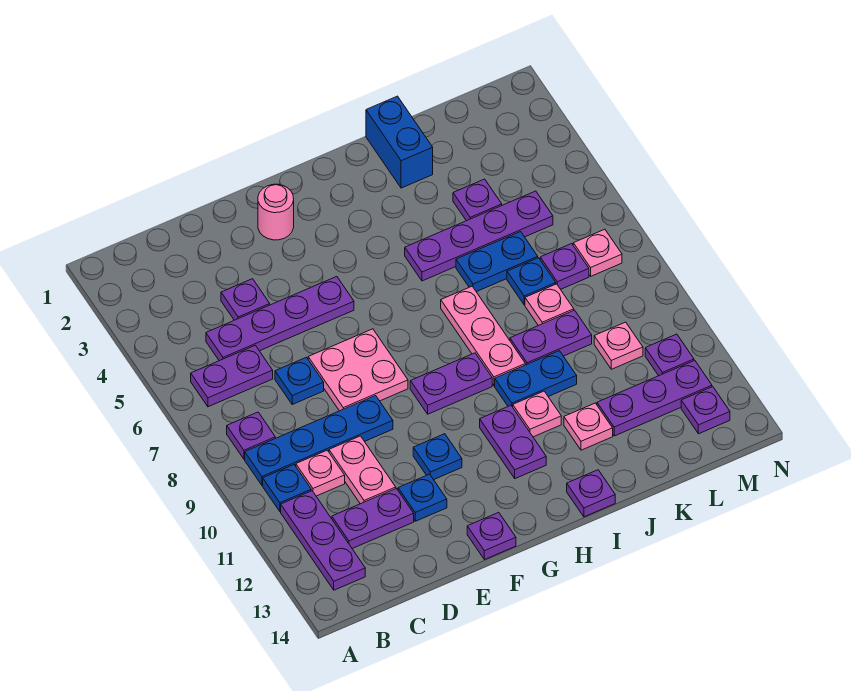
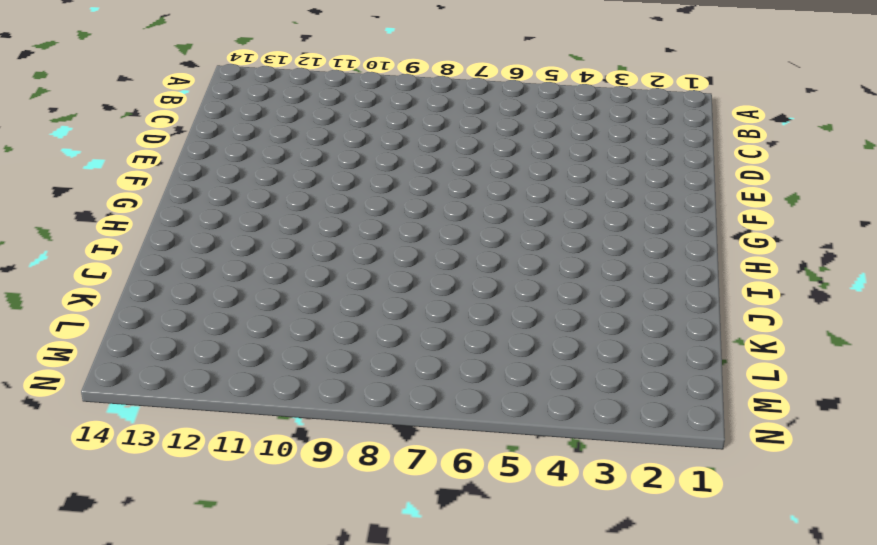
none -> purple plate B6:C6 level 1
none -> purple plate B8 level 1
none -> blue plate B9:E9 level 1
none -> blue plate B10 level 1

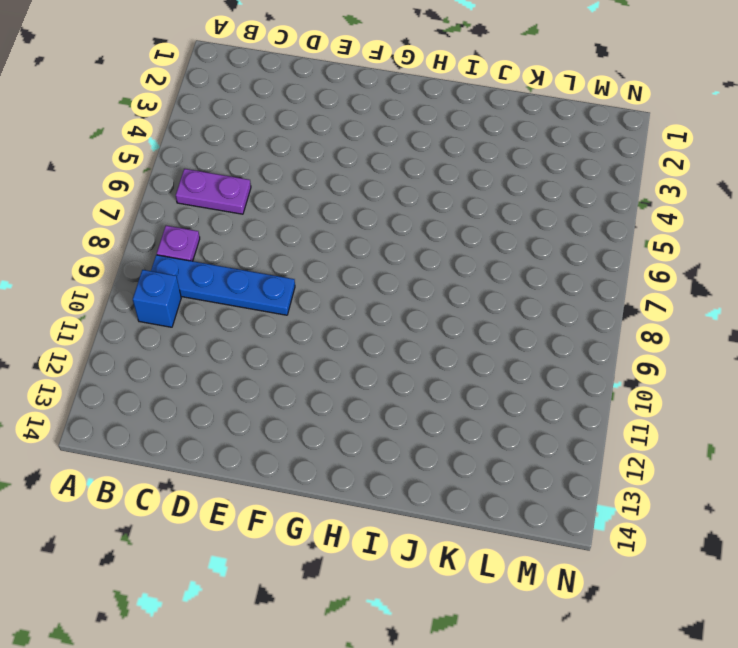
blue brick B10 level 1 -> blue plate B10 level 1
none -> purple plate B11:B13 level 1
none -> purple plate C5:F5 level 1
none -> pink plate C10 level 1
none -> purple plate C12:D12 level 1

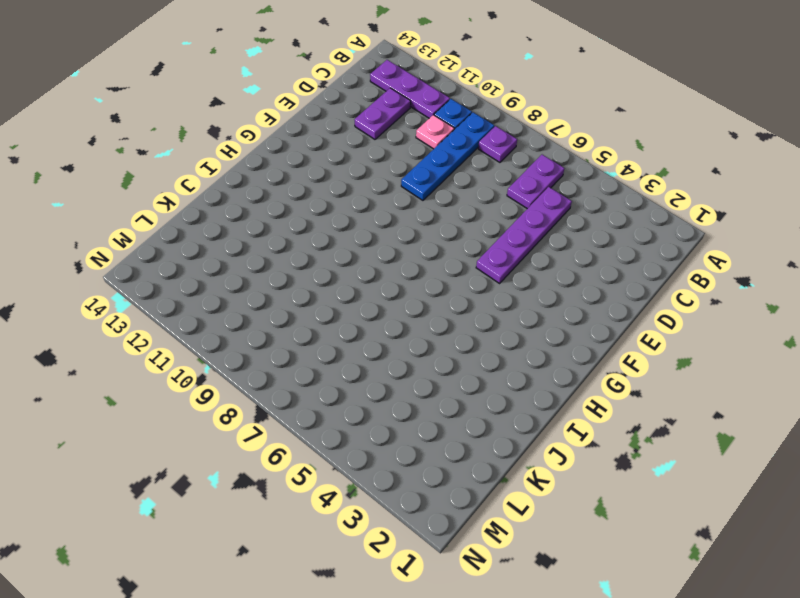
none -> purple plate D4 level 1
none -> blue plate D7 level 1
none -> pink plate D10:D11 level 1
none -> pink plate E7:F8 level 1

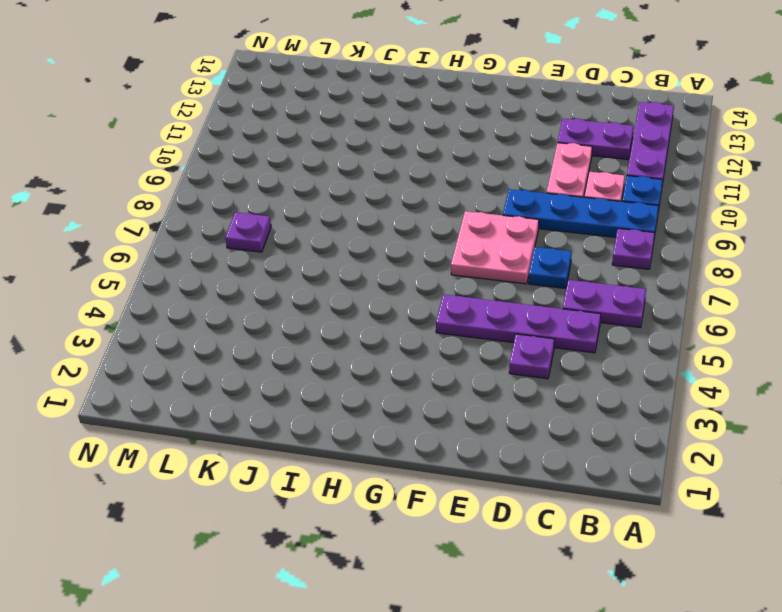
none -> blue plate E12 level 1
none -> pink round brick F2 level 1
none -> blue plate F11 level 1
none -> purple plate F14 level 1

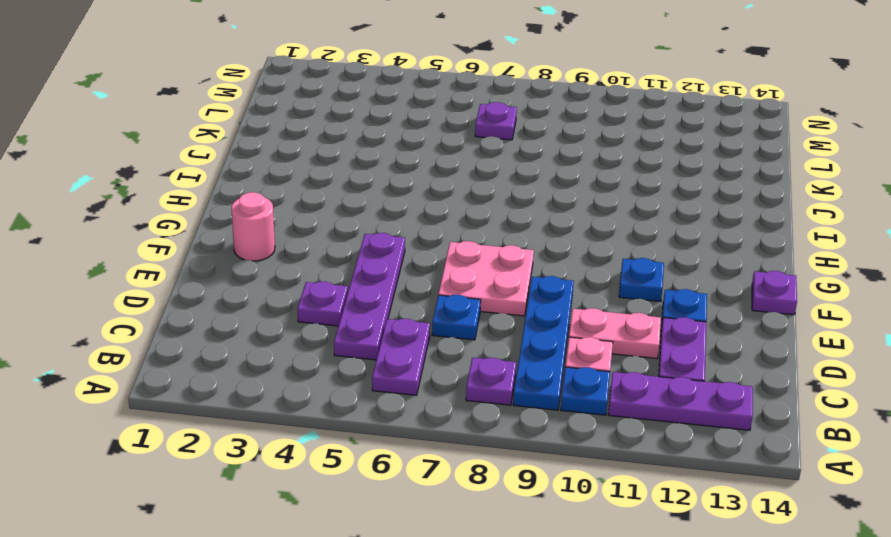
none -> purple plate G9:H9 level 1
none -> purple plate H11:H12 level 1
none -> purple plate I5:L5 level 1
none -> pink plate I7:I9 level 1

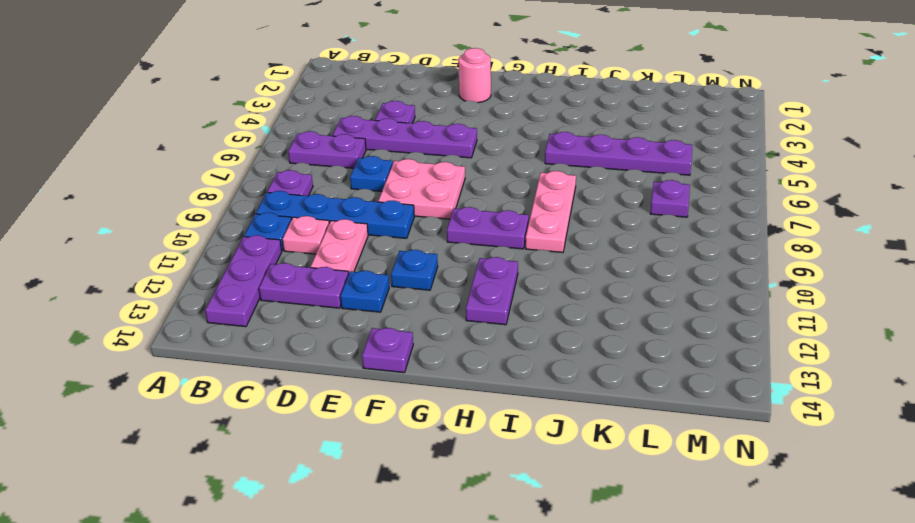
none -> blue plate I10:J10 level 1
none -> pink plate I11 level 1
none -> purple plate I14 level 1
none -> blue brick J1:J2 level 1

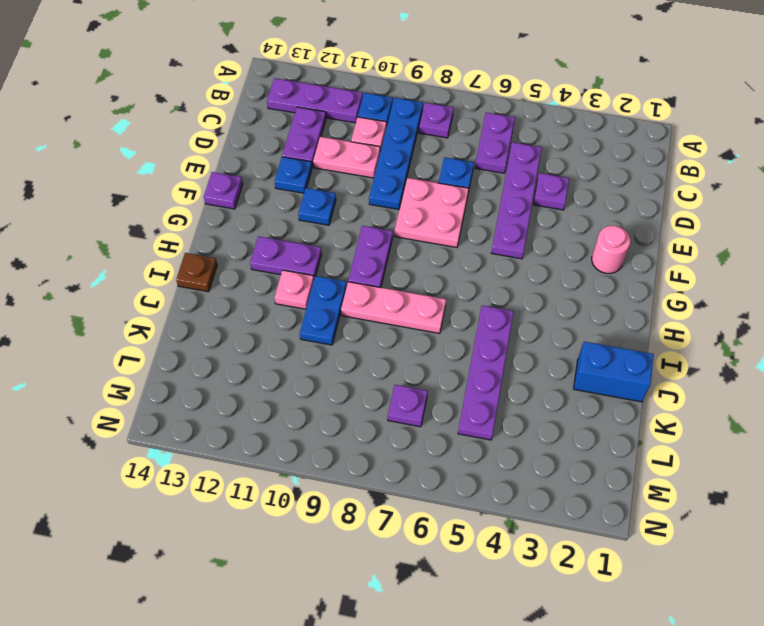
brown plate I14 level 1 -> purple plate I14 level 1
none -> blue plate J6:K6 level 1
none -> purple plate J9:K9 level 1
none -> pink plate J12 level 1
none -> purple plate K4 level 1

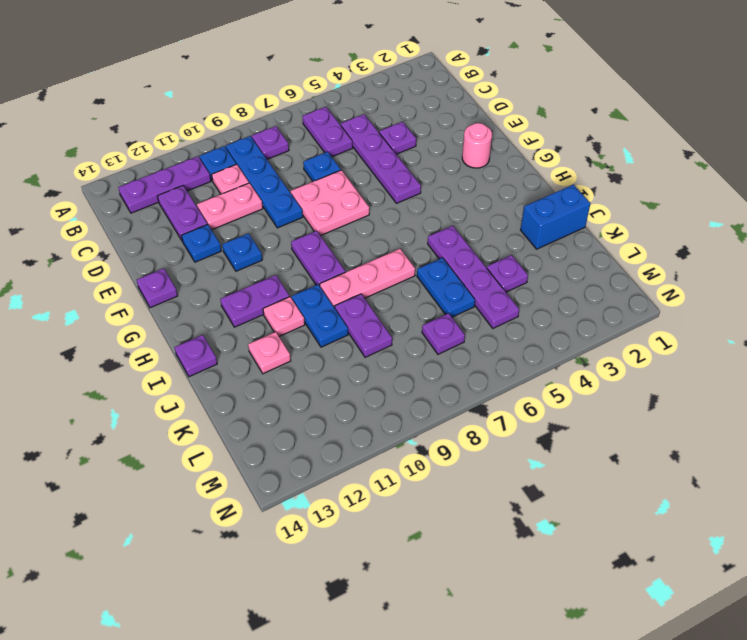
none -> blue plate K7 level 1
none -> pink plate K8 level 1
none -> purple plate K12:M12 level 1
none -> pink plate L10 level 1

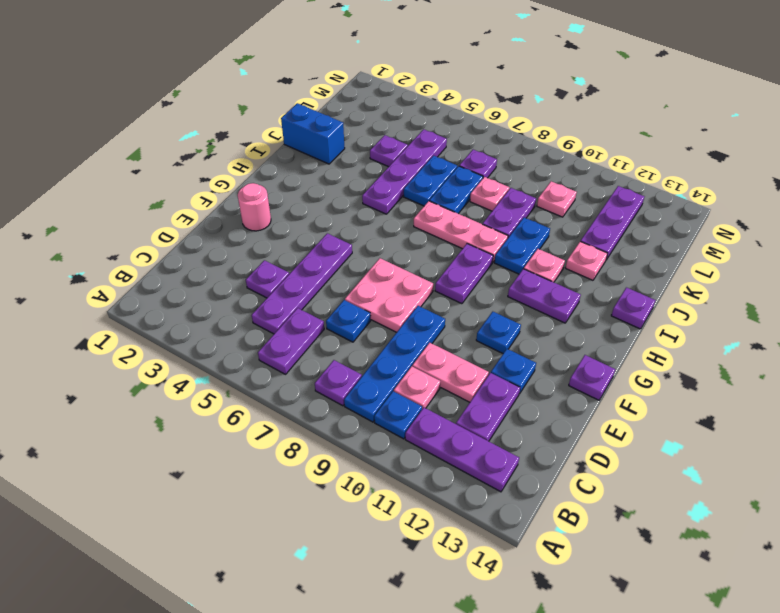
blue plate J7:K7 level 1 -> blue plate K7 level 1
none -> pink plate M7 level 1
none -> purple plate M11 level 1
none -> purple plate M13 level 1

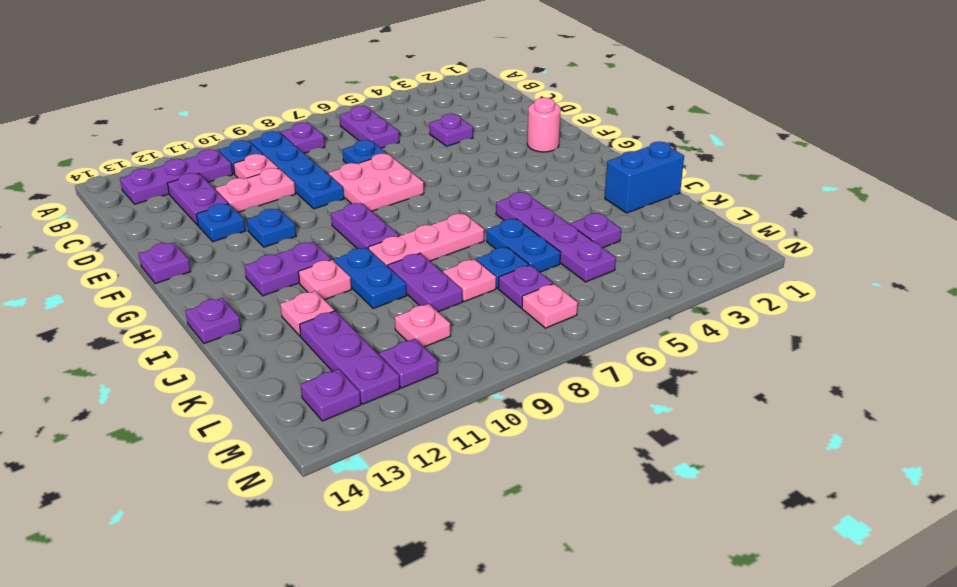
none -> purple plate C5:F5 level 1

